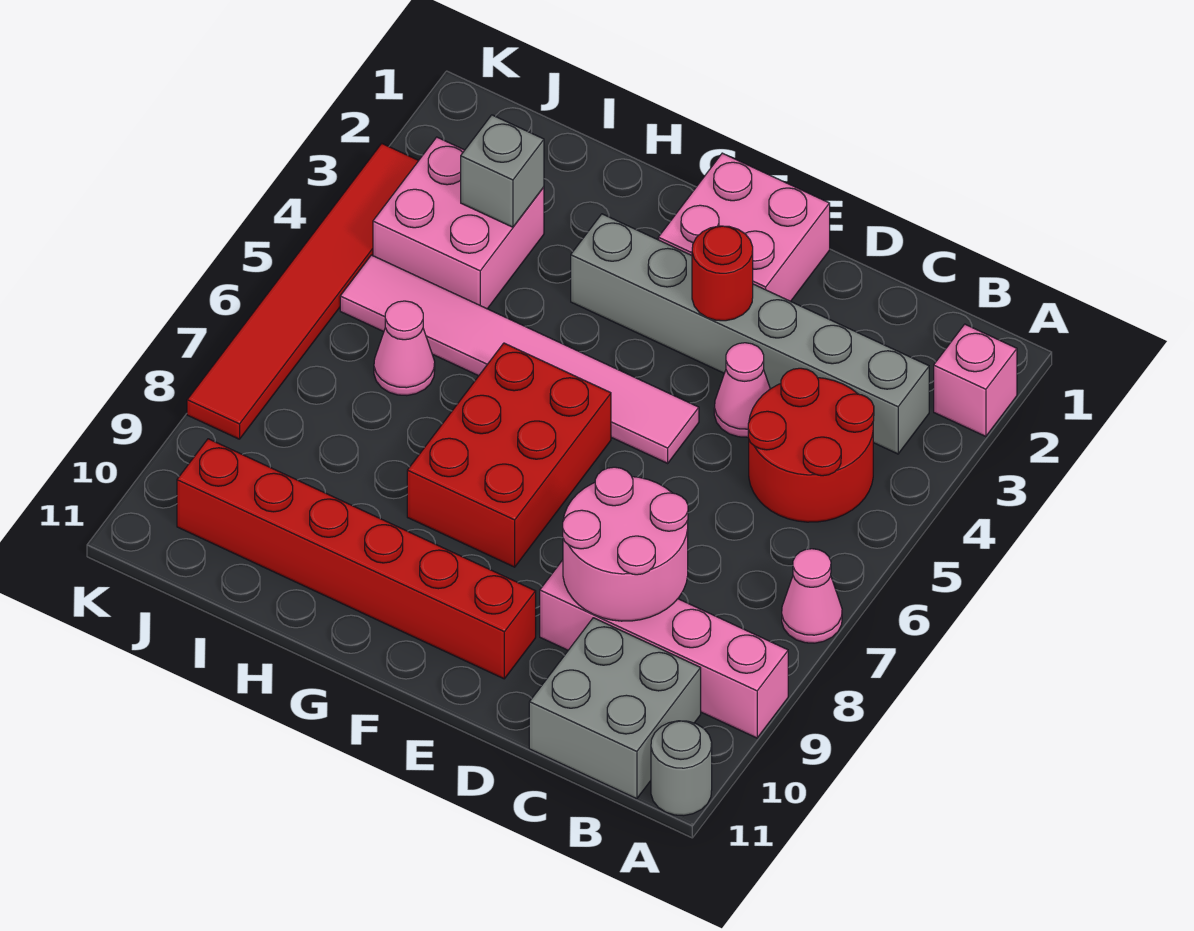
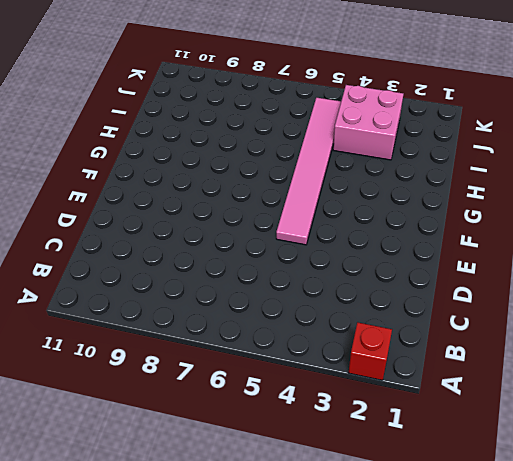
red brick A2 level 1 -> pink brick A2 level 1
none -> pink cone A7 level 1
none -> pink brick A9:D9 level 1
none -> grey round brick A11 level 1

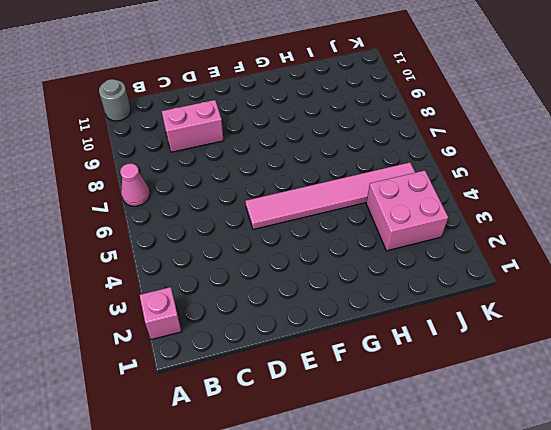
pink brick C9:D9 level 1 -> pink brick A9:D9 level 1
none -> grey brick B3:G3 level 1
none -> red round brick B4:C5 level 1
none -> grey brick B10:C11 level 1

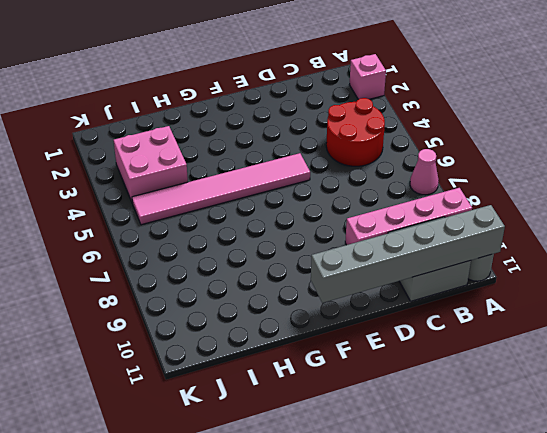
grey brick A11:F11 level 2 -> grey brick B3:G3 level 1
none -> pink cone D4 level 1
none -> pink brick E1:F2 level 1
none -> red brick E10:J10 level 1

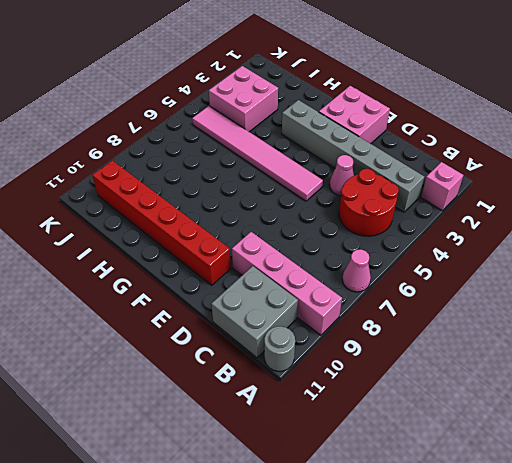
none -> red brick F6:G8 level 1
none -> pink cone I6 level 1
none -> red tile K3:K8 level 1

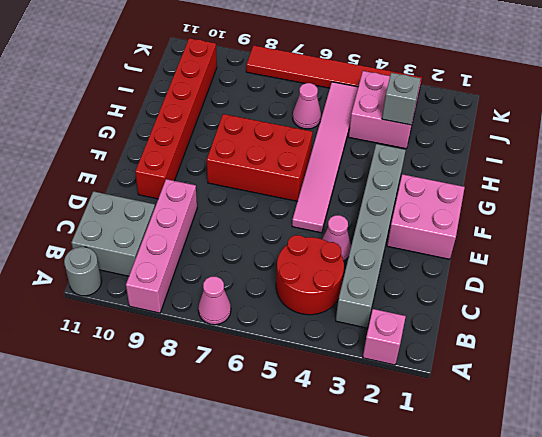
none -> pink round brick C8:D9 level 2
none -> red round brick E3 level 2

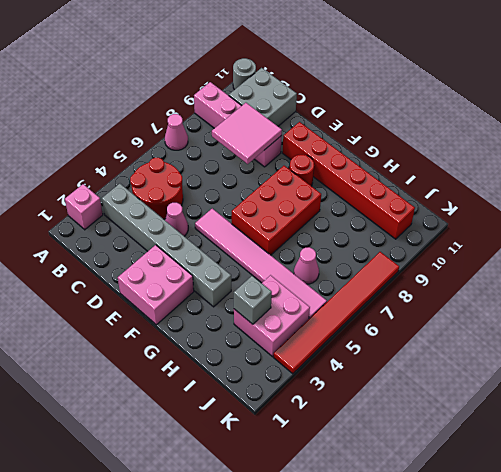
pink tile C8:D9 level 2 -> pink round brick C8:D9 level 2
red round brick F9 level 1 -> red round brick E3 level 2

